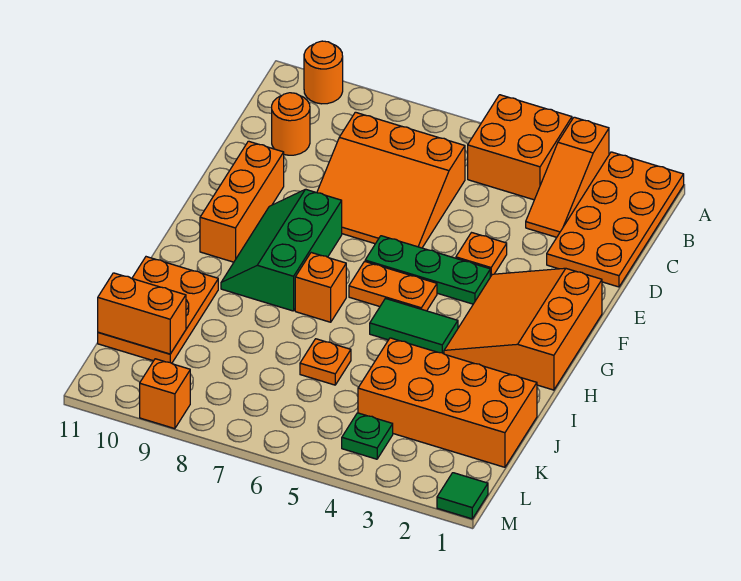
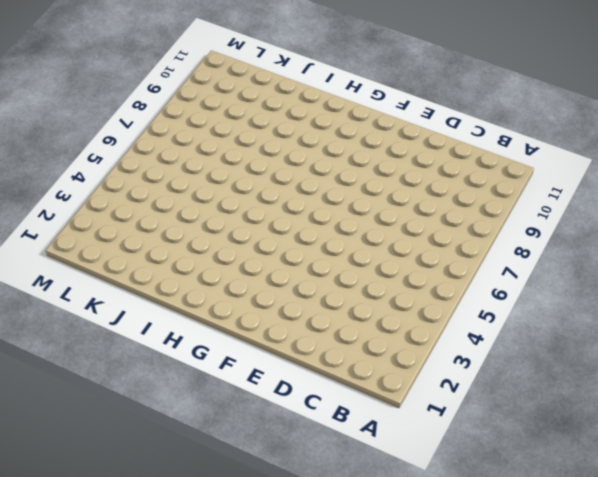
none -> orange plate A1:D2 level 1
none -> orange slope A3:C3 level 1 top A
none -> orange brick A4:B5 level 1

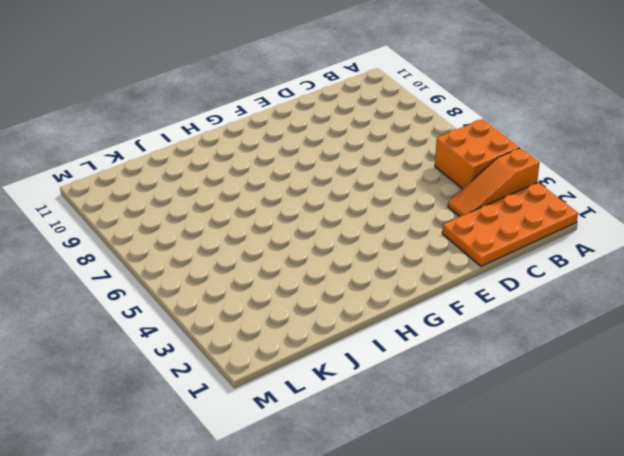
none -> orange round brick A10 level 1
none -> orange slope C6:E8 level 1 top C
none -> orange round brick C10 level 1

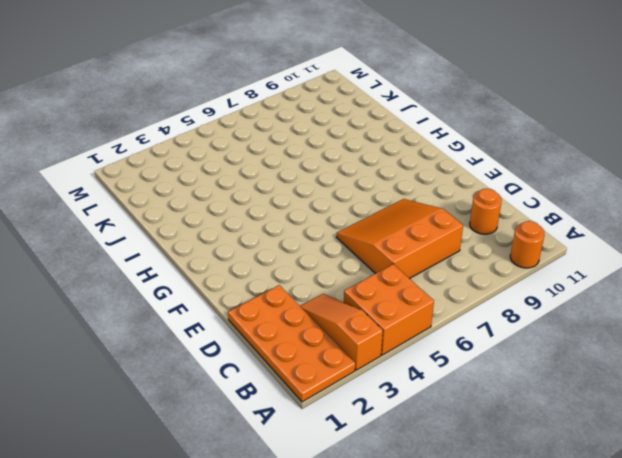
none -> orange plate E4 level 1
none -> orange brick E10:G10 level 1
none -> orange slope F1:H3 level 1 top 1

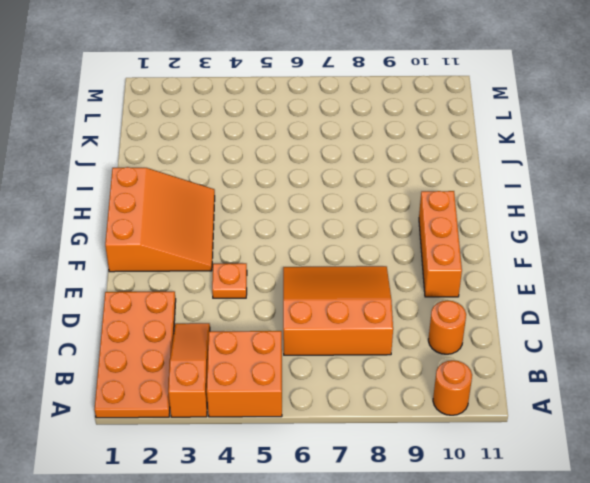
none -> green plate F4:F6 level 1
none -> green slope F8:H9 level 1 top 8
none -> orange plate G5:G6 level 1

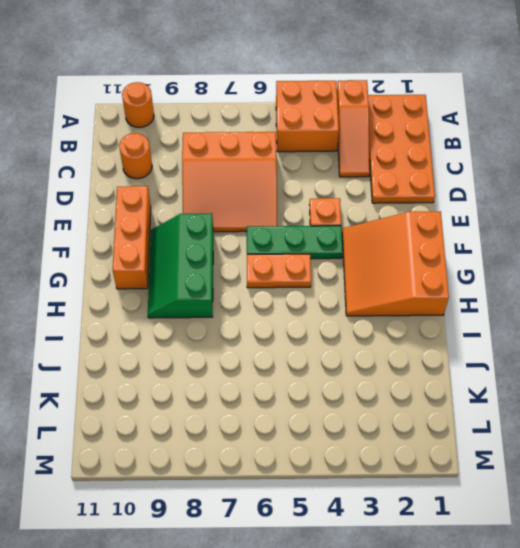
none -> green tile H4:H5 level 1
none -> orange brick H7 level 1
none -> orange plate I10:K11 level 1

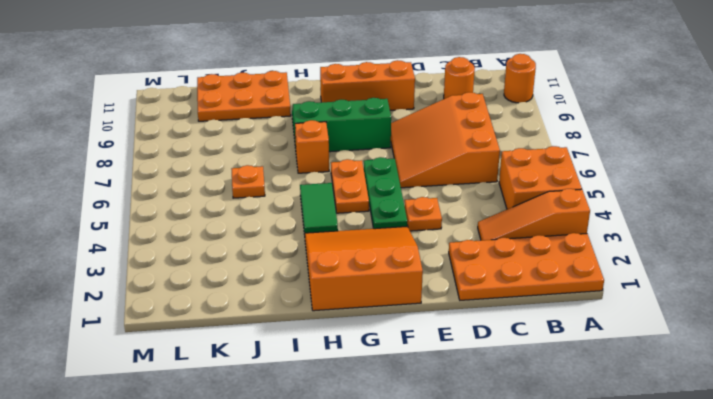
none -> orange brick J1:K4 level 1
none -> green plate L4 level 1
none -> green tile M1 level 1

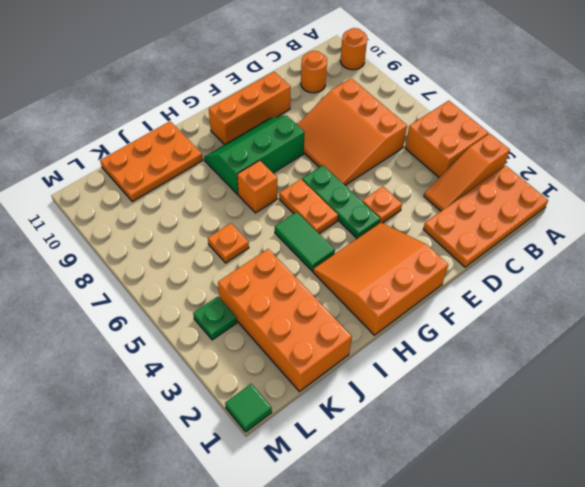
none -> orange brick M9 level 1
none -> orange brick K10:K11 level 2

